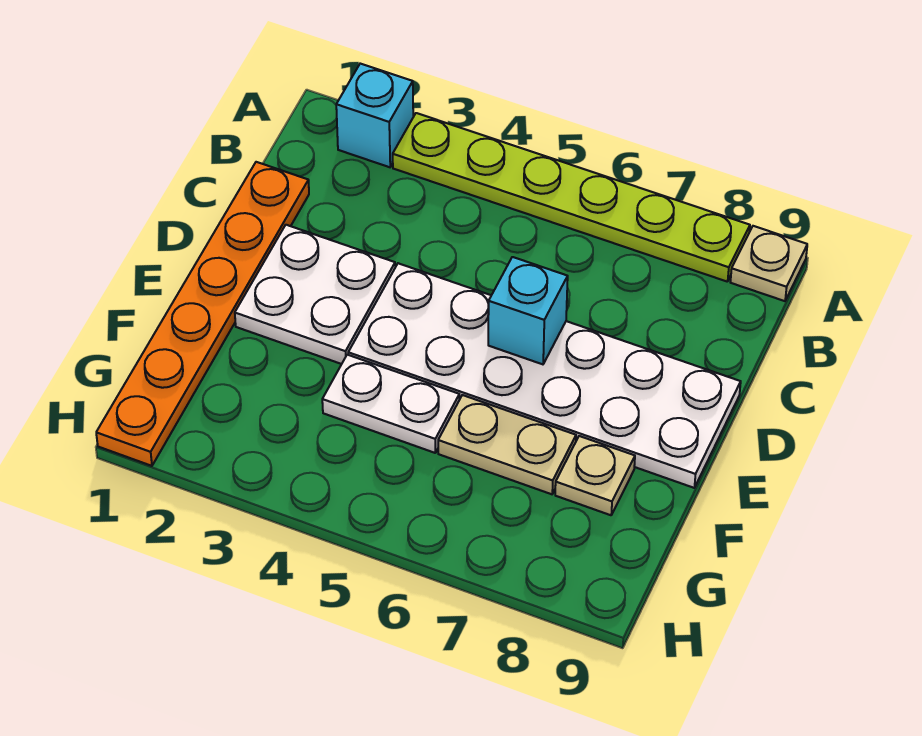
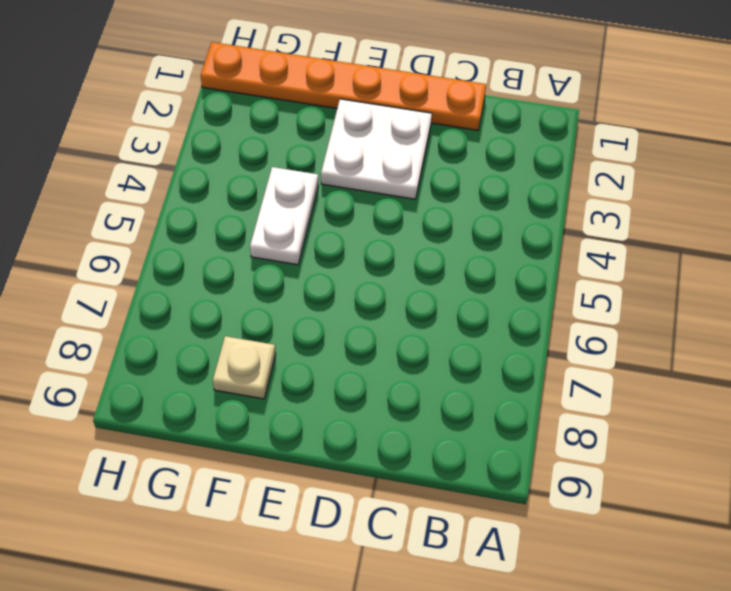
none -> cyan brick A2 level 1
none -> lime plate A3:A8 level 1

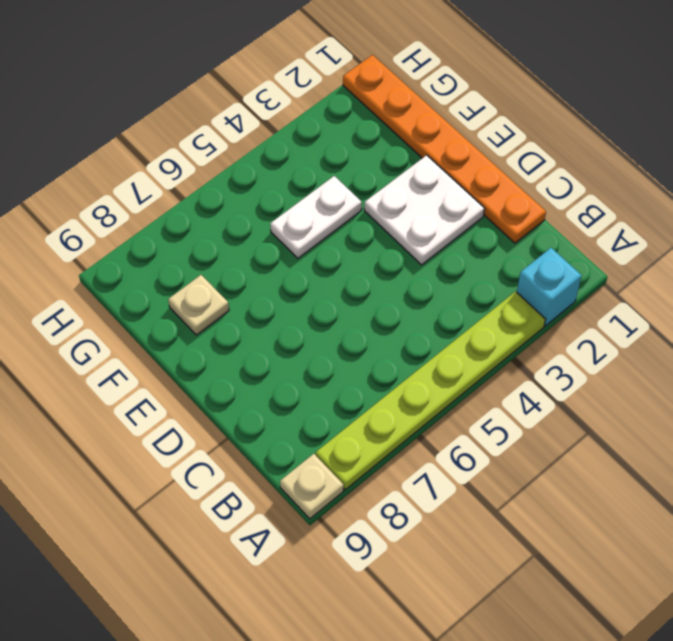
none -> white plate D4:E9 level 1
none -> tan plate F6:F7 level 1

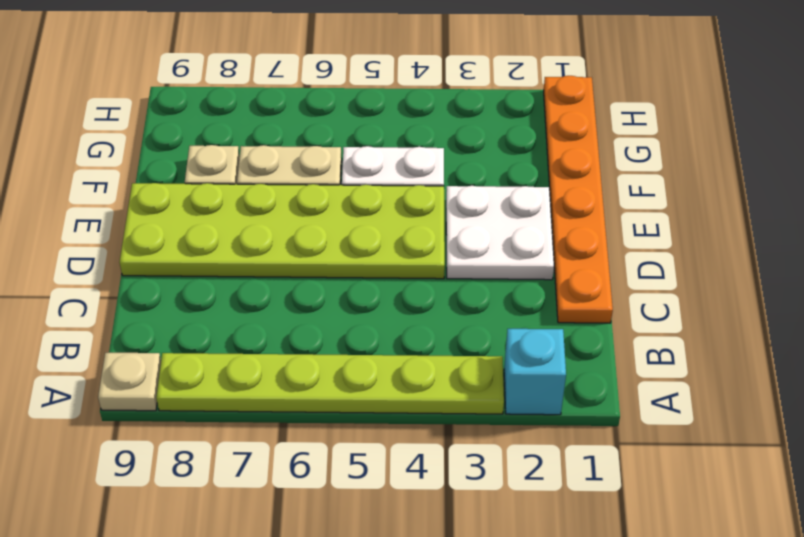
lime plate D4:E9 level 1 -> white plate D4:E9 level 1
none -> cyan brick D6 level 2

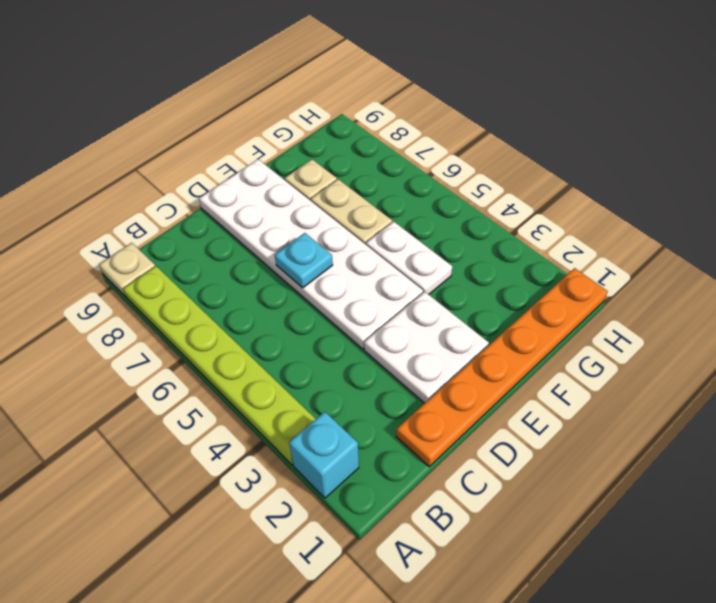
cyan plate D6 level 2 -> cyan brick D6 level 2

